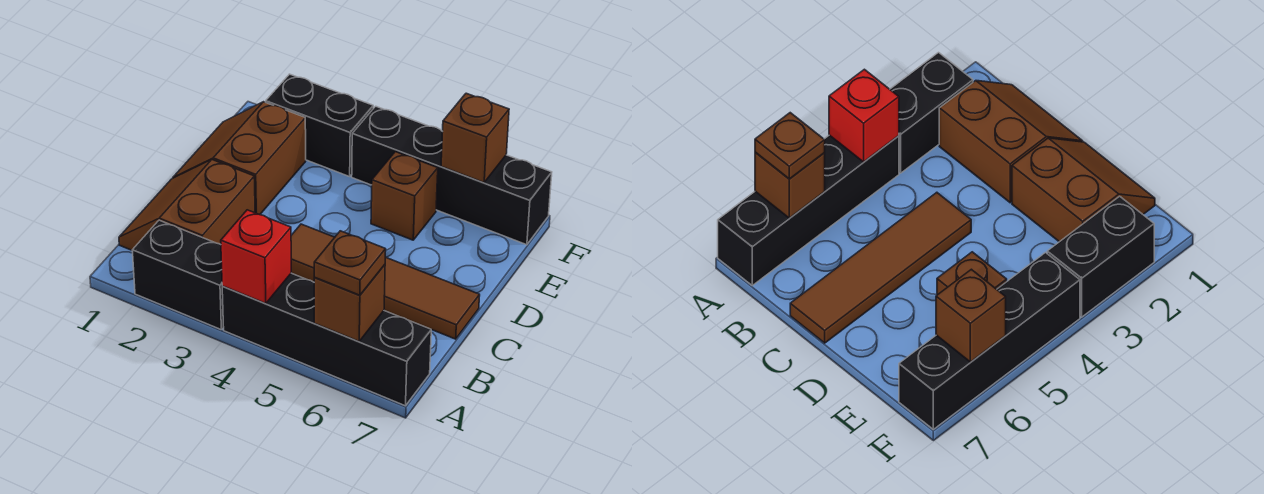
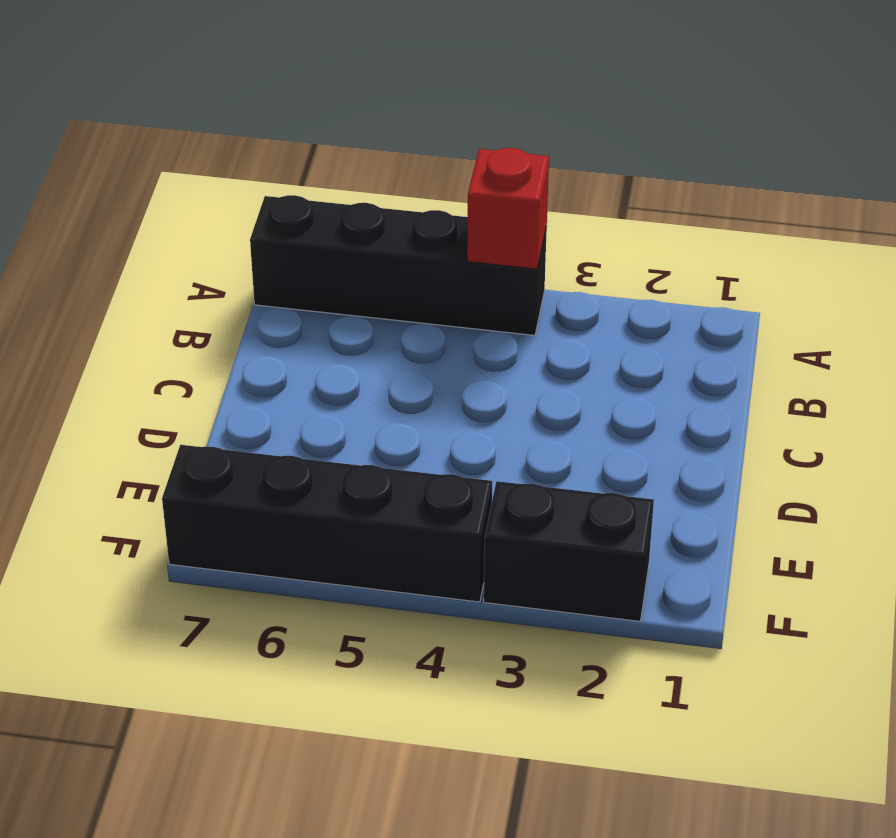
none -> black brick A2:A3 level 1
none -> brown slope B1:C2 level 1 top 2
none -> brown tile C4:C7 level 1

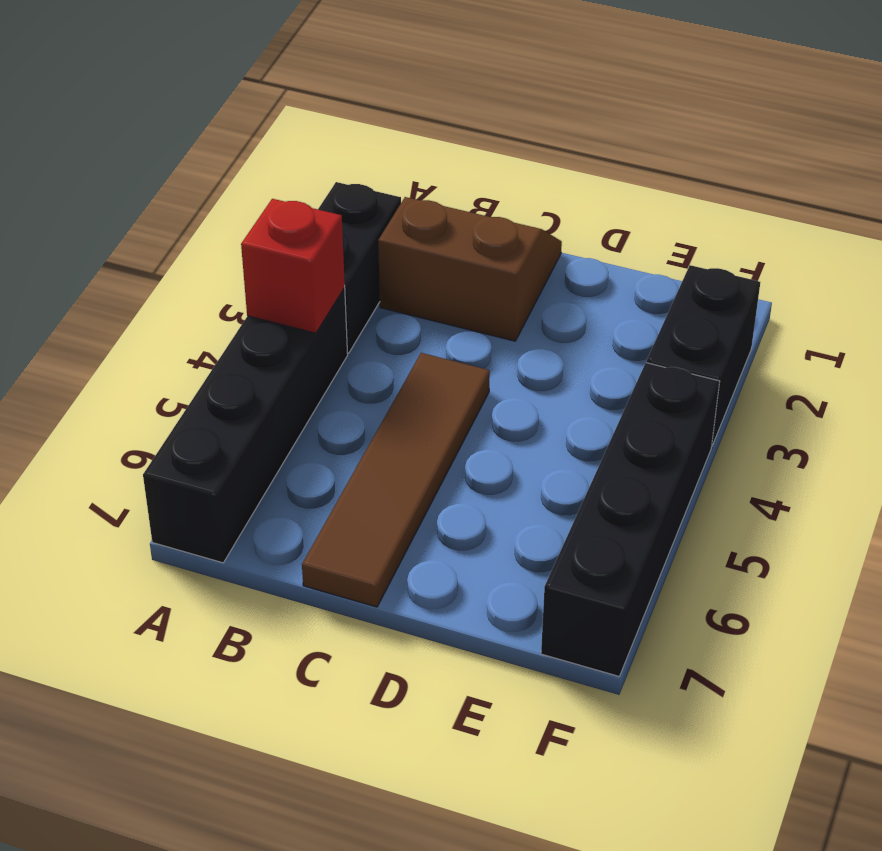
none -> brown slope D1:E2 level 1 top 2
none -> brown brick E5 level 1
none -> brown brick A6 level 2

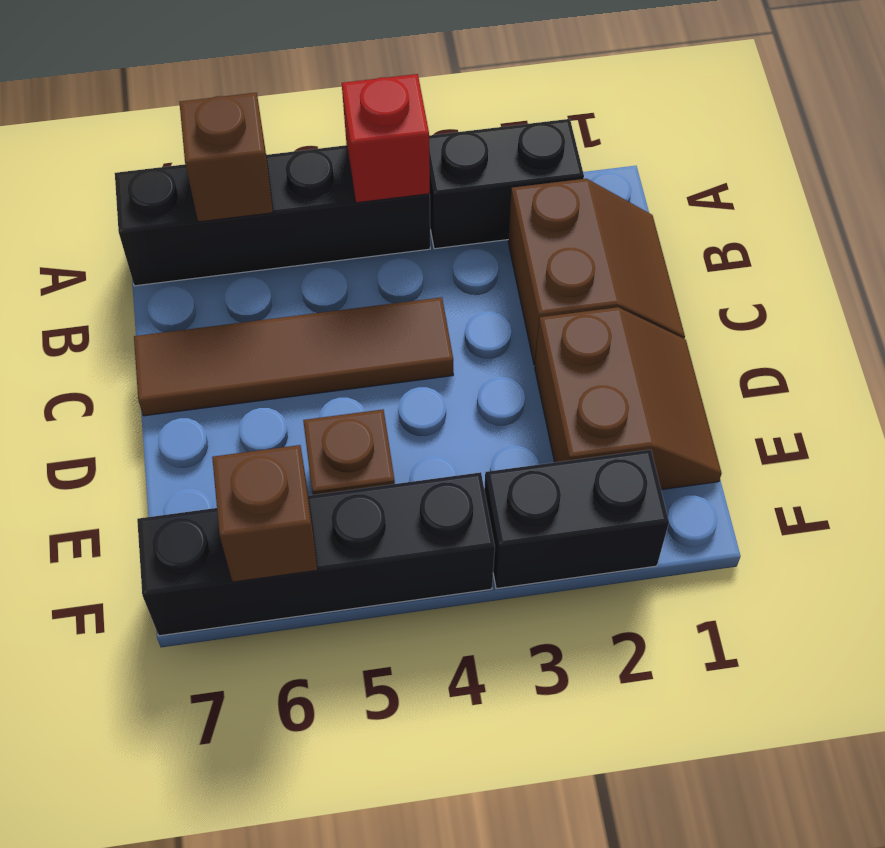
none -> brown plate A6 level 3

